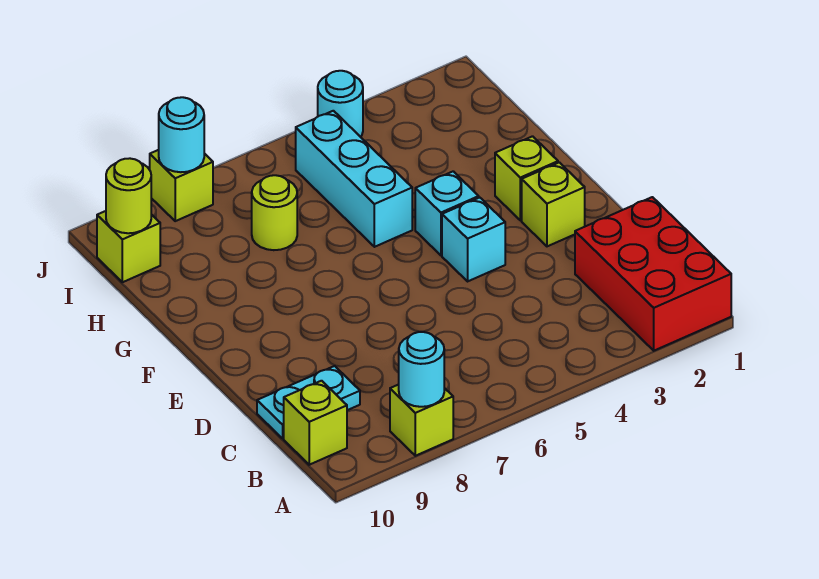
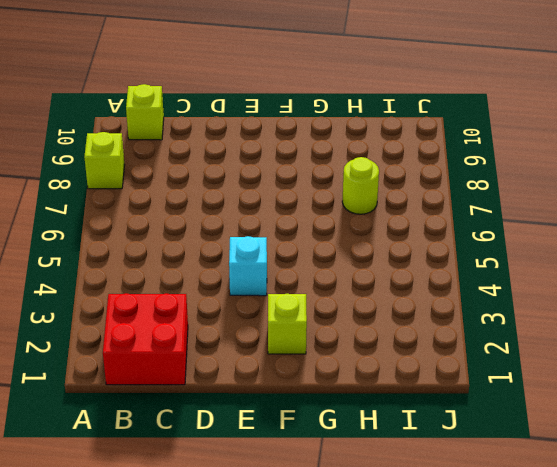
red brick B1:C2 level 1 -> red brick A1:C2 level 1
none -> cyan plate C9:C10 level 1
none -> lime brick E2 level 1
none -> cyan brick F4 level 1

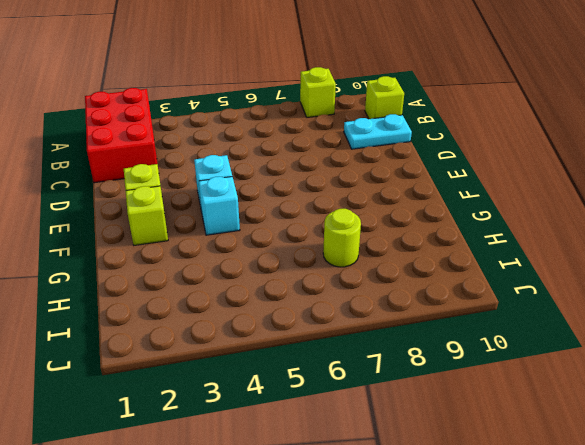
none -> cyan brick G5:I5 level 1
none -> lime brick I10 level 1
none -> cyan round brick J4 level 1

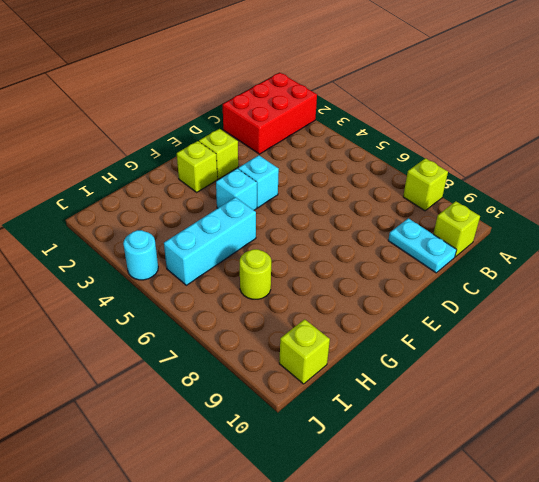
none -> lime brick J8 level 1
none -> cyan round brick A8 level 2
none -> lime round brick I10 level 2

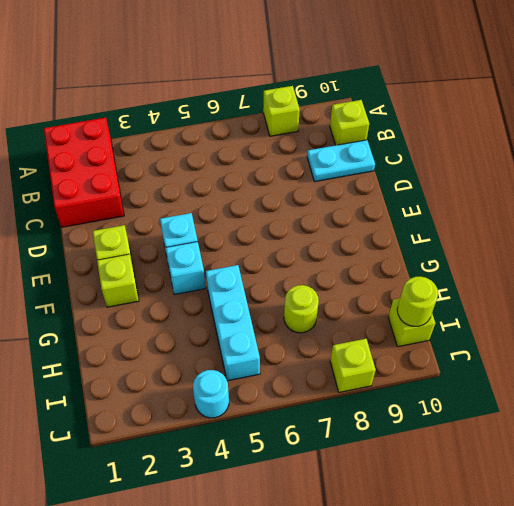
none -> cyan round brick A8 level 2
none -> cyan round brick J8 level 2

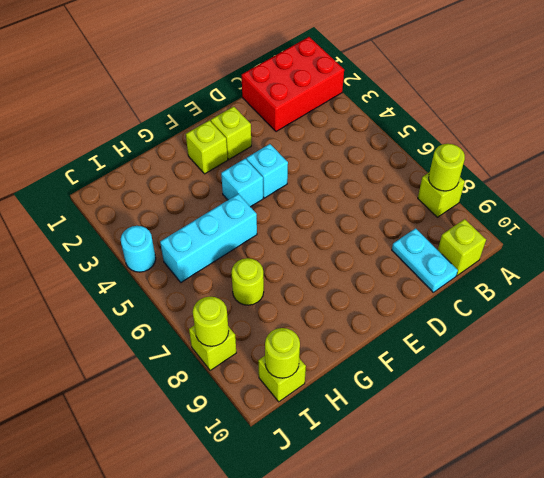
lime round brick A8 level 2 -> cyan round brick A8 level 2
lime round brick J8 level 2 -> cyan round brick J8 level 2

